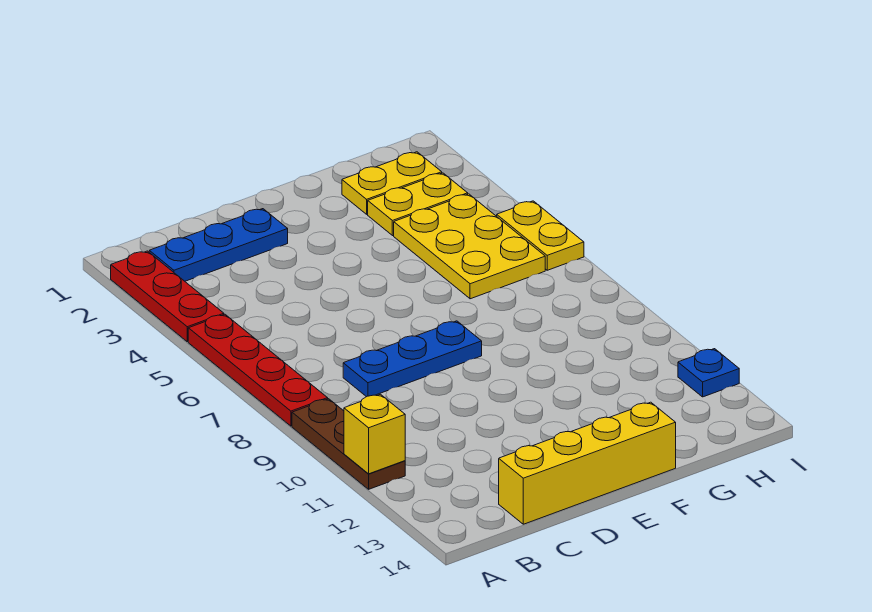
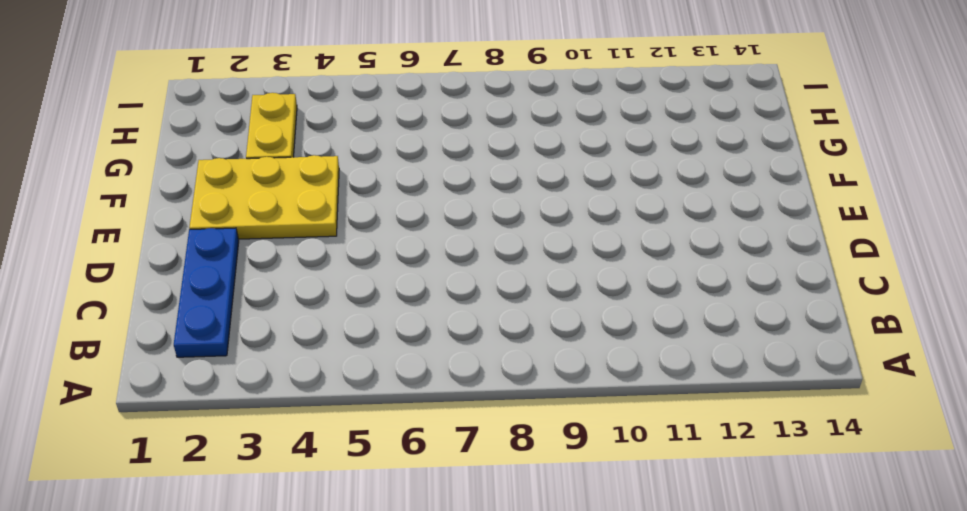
yellow plate E2:F4 level 1 -> yellow plate G4:H6 level 1
none -> red plate A2:A4 level 1
none -> red plate A5:A8 level 1
none -> brown plate A9:A11 level 1

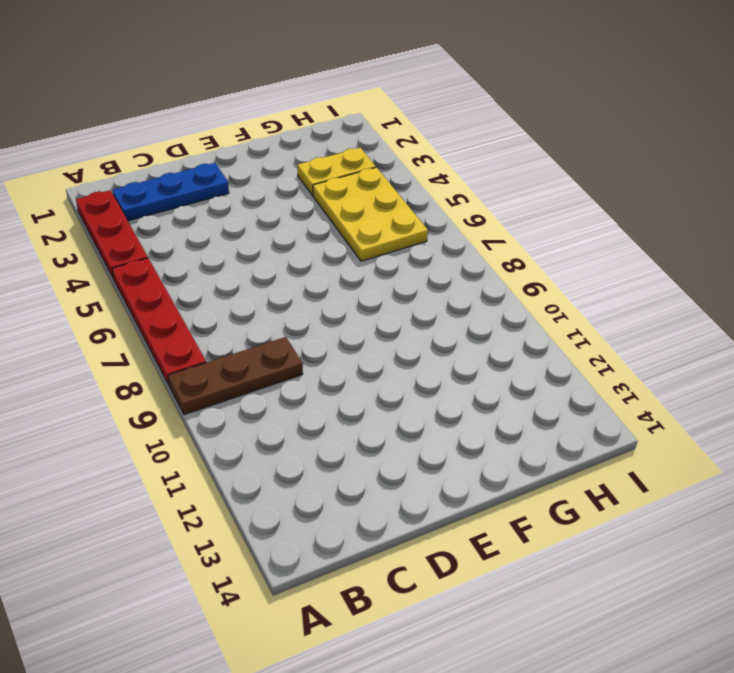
brown plate A9:C9 level 1 -> brown plate A9:A11 level 1
none -> blue plate C8:E8 level 1
none -> yellow brick C14:F14 level 1
none -> yellow plate G2:H2 level 1

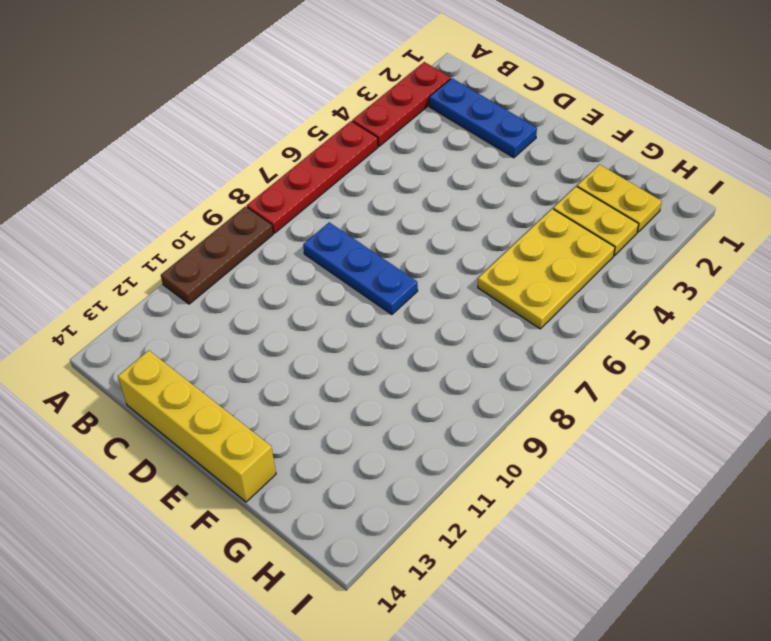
none -> yellow plate I5:I6 level 1
none -> blue plate I12 level 1
none -> yellow brick A11 level 2

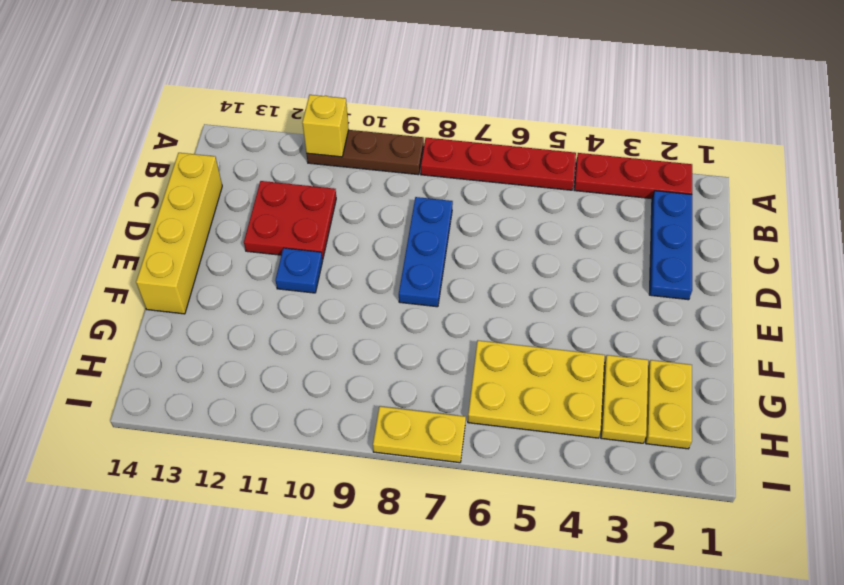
red plate C11:D12 level 1 -> none
blue plate E11 level 1 -> blue plate I12 level 1
yellow plate I7:I8 level 1 -> yellow plate I5:I6 level 1

